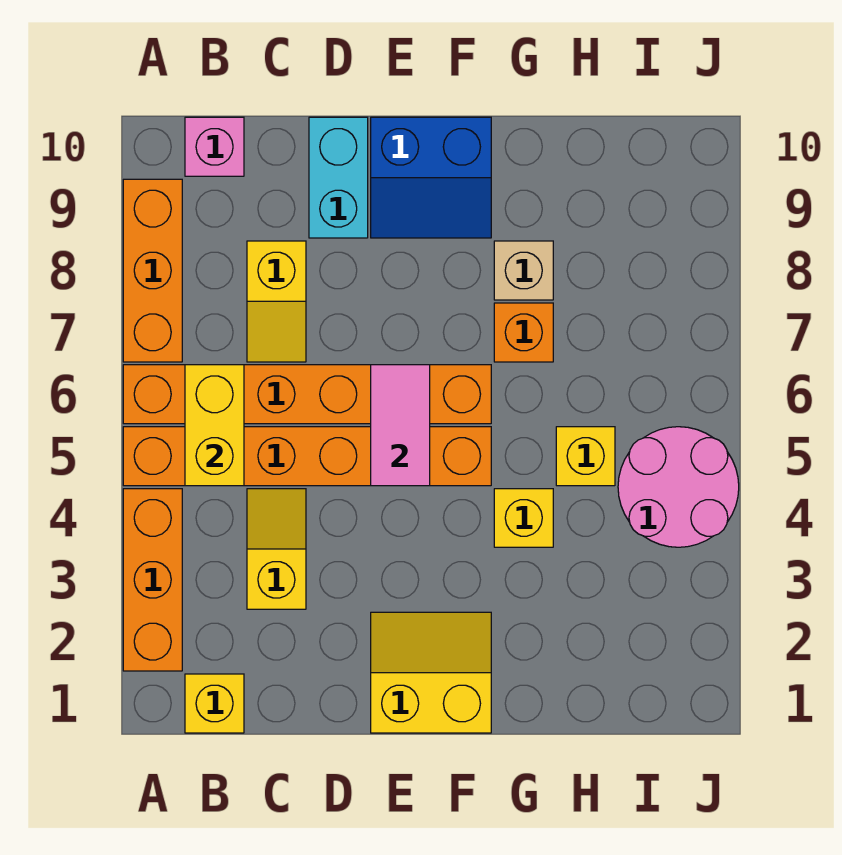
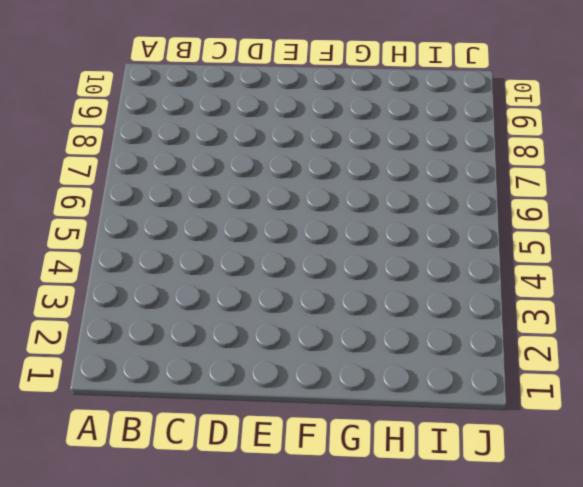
none -> orange brick A2:A4 level 1
none -> orange brick A5:F5 level 1
none -> orange brick A6:F6 level 1

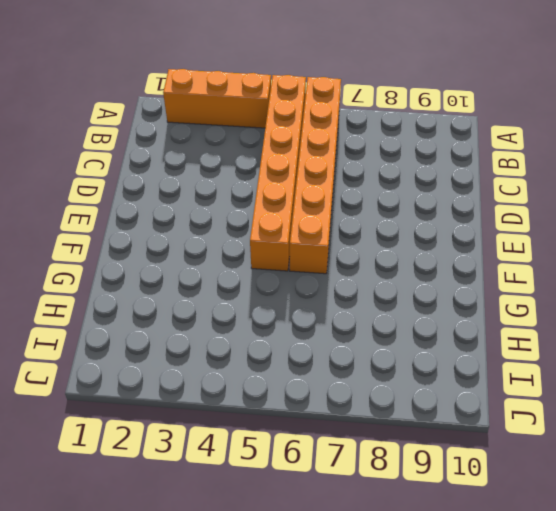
none -> orange brick A7:A9 level 1
none -> yellow brick B1 level 1
none -> pink brick B10 level 1

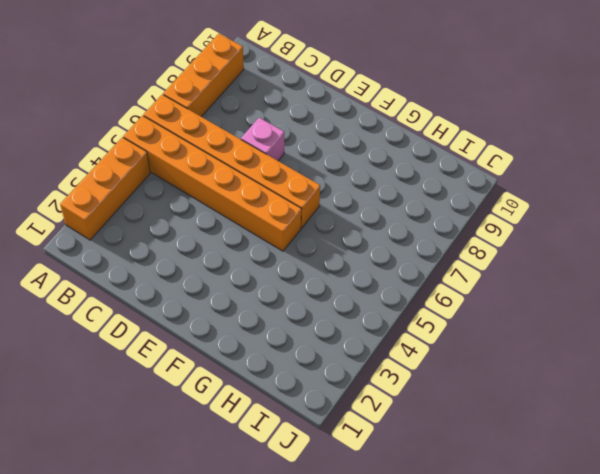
pink brick D7 level 1 -> pink brick B10 level 1
none -> yellow brick B1 level 1
none -> yellow slope C3:C4 level 1 top 3
none -> yellow slope C7:C8 level 1 top 8

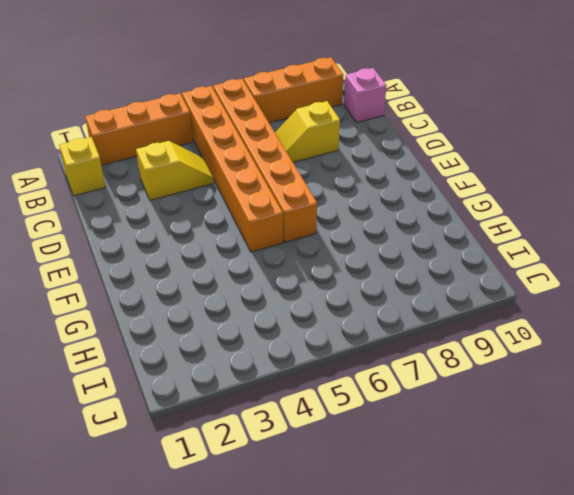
none -> cyan brick D9:D10 level 1
none -> yellow slope E1:F2 level 1 top 1
none -> blue slope E9:F10 level 1 top 10

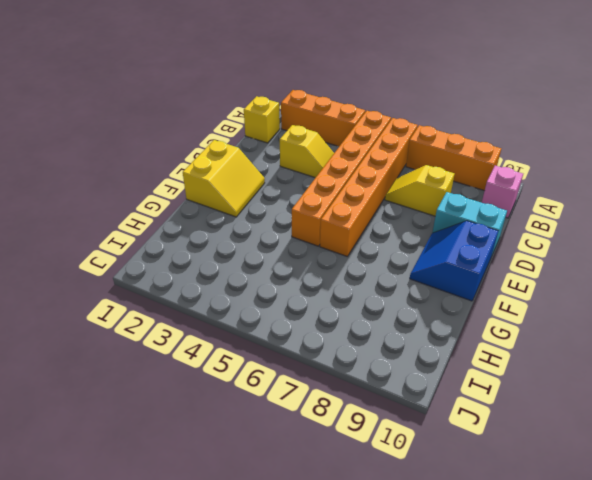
none -> yellow brick G4 level 1
none -> orange brick G7 level 1
none -> tan brick G8 level 1

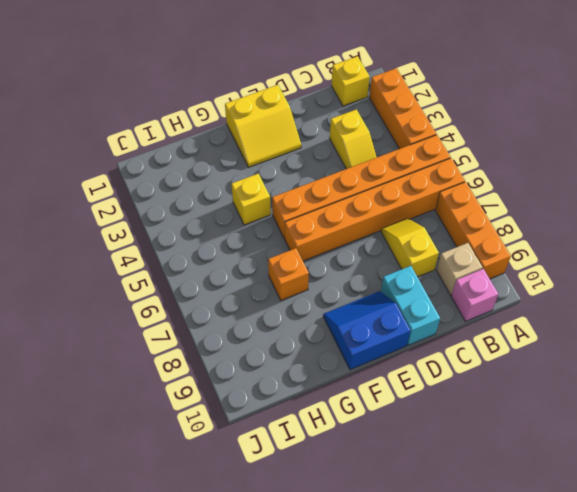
tan brick B9 level 1 -> tan brick G8 level 1
none -> yellow brick H5 level 1
none -> pink round brick I4:J5 level 1
none -> yellow brick B5:B6 level 2

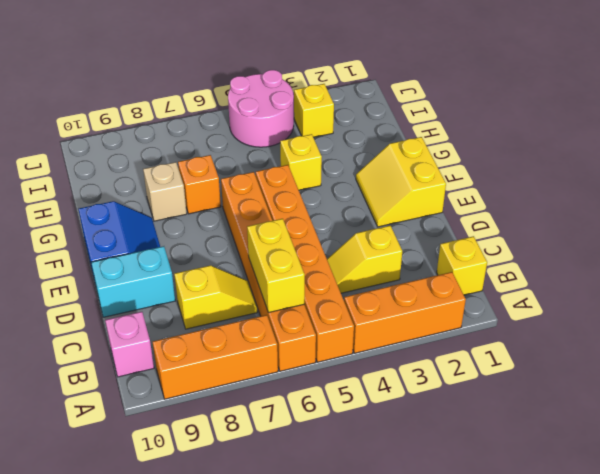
yellow brick B6:C6 level 2 -> yellow brick B5:B6 level 2
yellow brick I3 level 1 -> yellow brick H5 level 1
none -> pink tile E5:E6 level 2

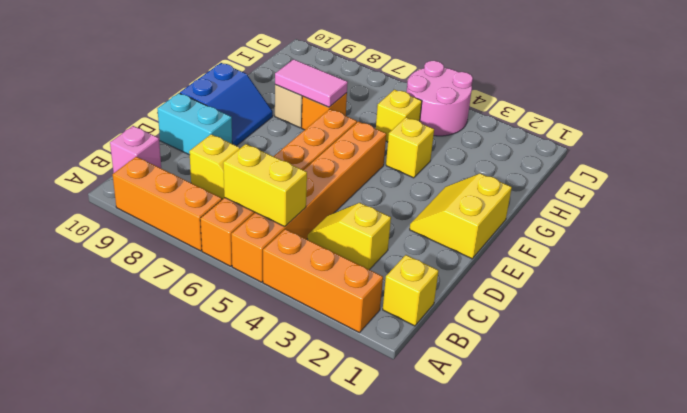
pink tile G7:G8 level 2 -> pink tile E5:E6 level 2

